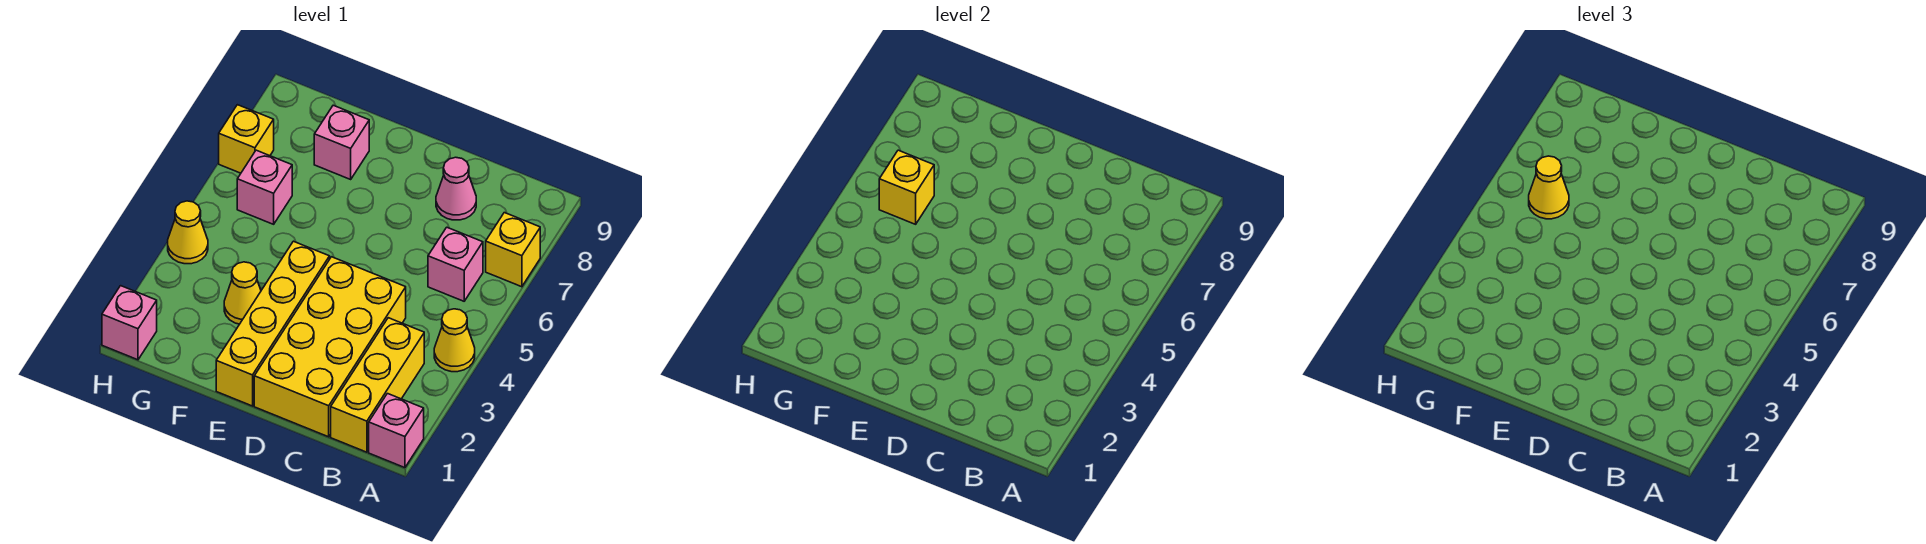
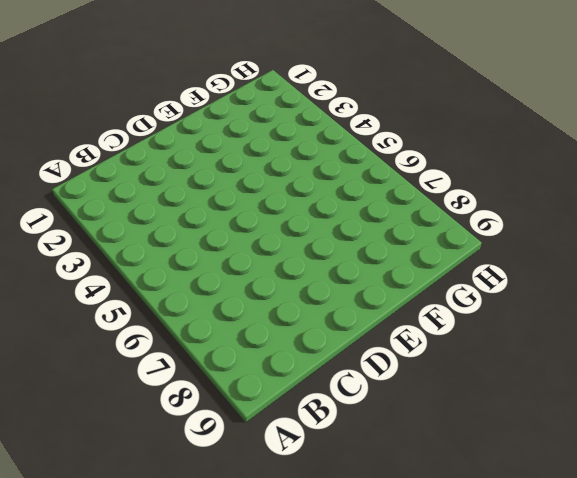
none -> pink brick A1 level 1
none -> yellow cone A4 level 1
none -> yellow brick A7 level 1

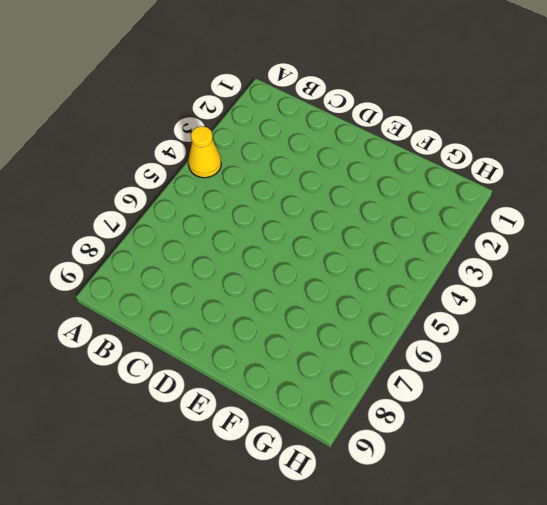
none -> pink brick A1 level 1
none -> yellow brick A7 level 1
none -> yellow brick B1:B3 level 1

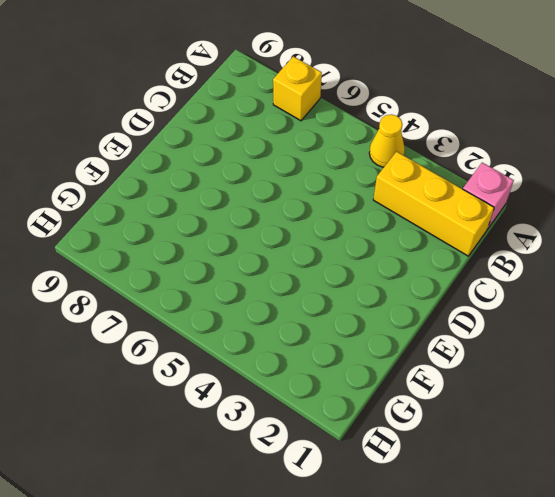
none -> pink brick B6 level 1
none -> yellow brick C1:D4 level 1
none -> pink cone C8 level 1

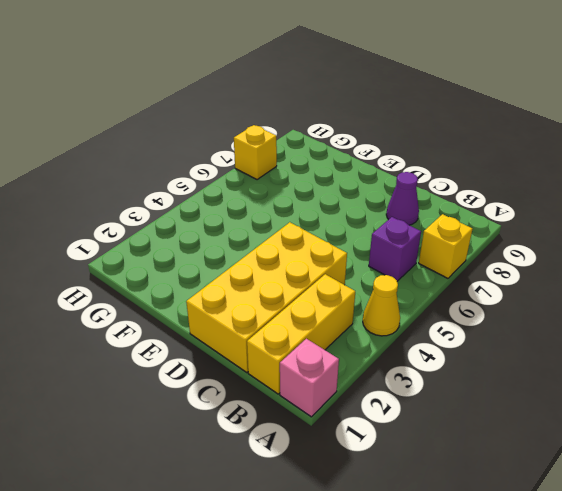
purple brick B6 level 1 -> pink brick B6 level 1
purple cone C8 level 1 -> pink cone C8 level 1
none -> yellow brick E1:E4 level 1
none -> yellow cone F3 level 1
none -> pink brick F8 level 1

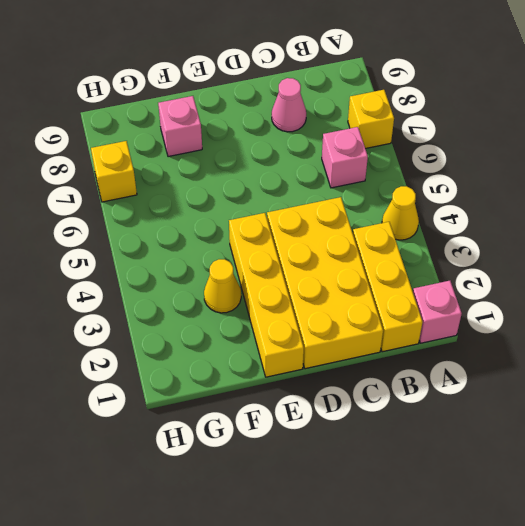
none -> pink brick G6 level 1
none -> pink brick H1 level 1
none -> yellow cone H4 level 1

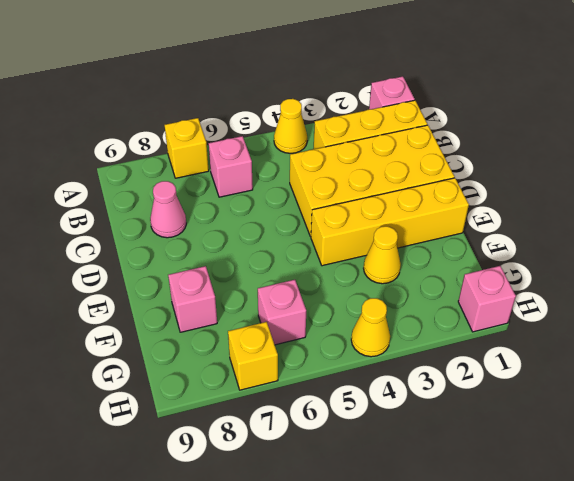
none -> yellow brick G6 level 2
none -> yellow cone G6 level 3

